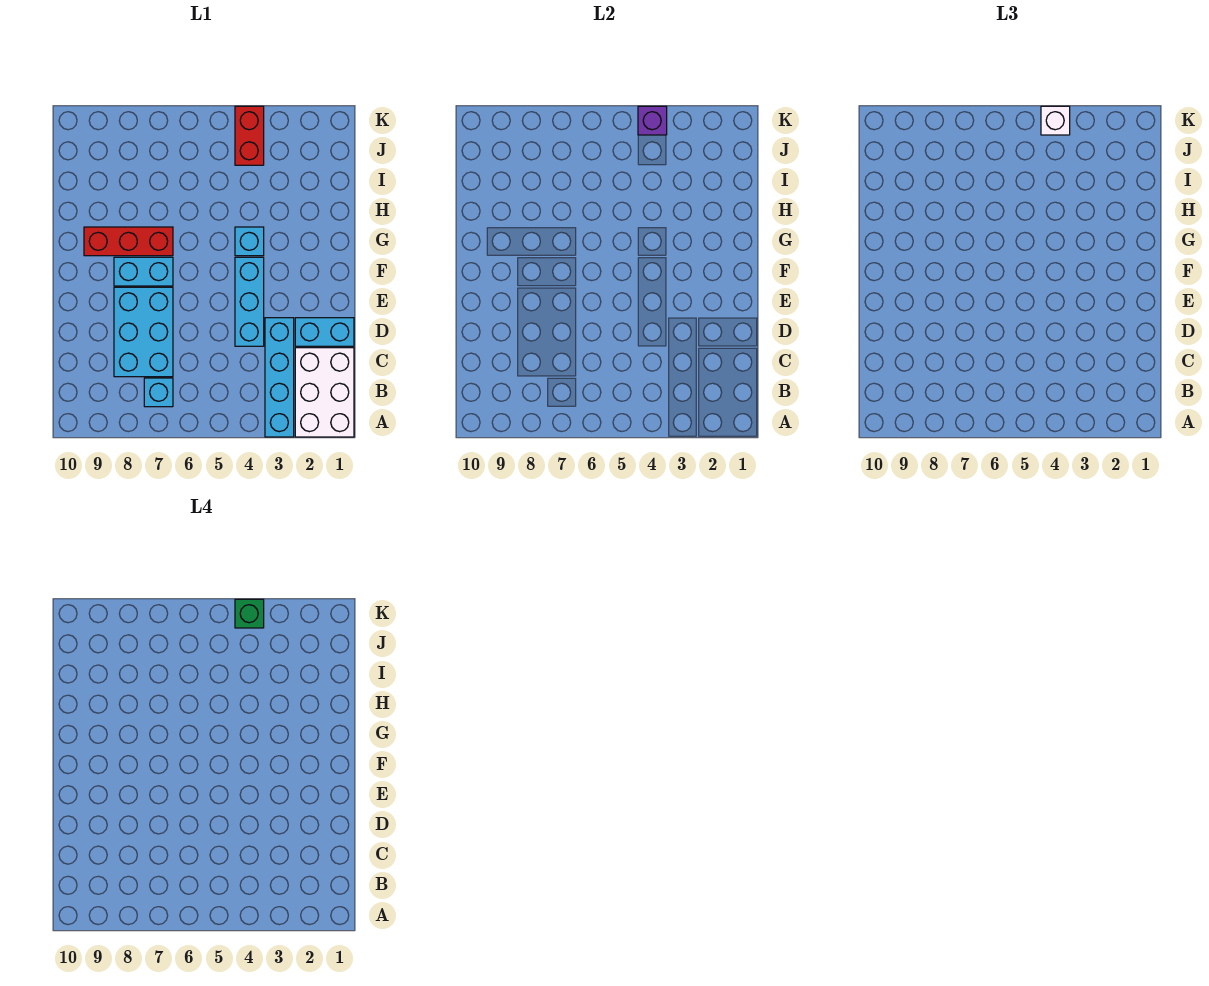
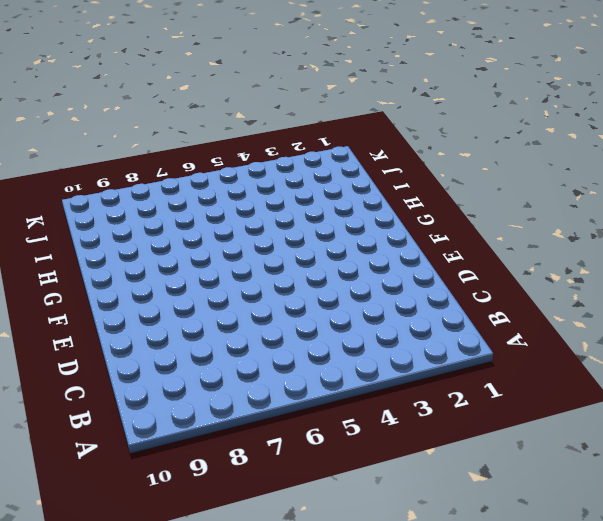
none -> white brick A1:C2 level 1
none -> cyan brick A3:D3 level 1
none -> cyan brick B7 level 1

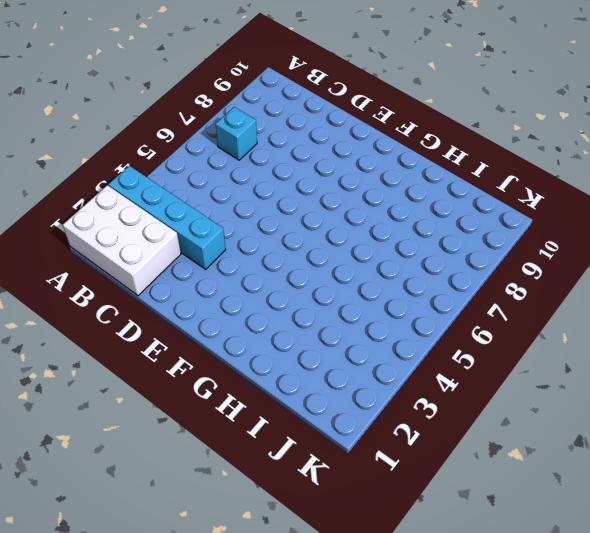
none -> cyan brick C7:E8 level 1
none -> cyan brick D1:D2 level 1
none -> cyan brick D4:F4 level 1

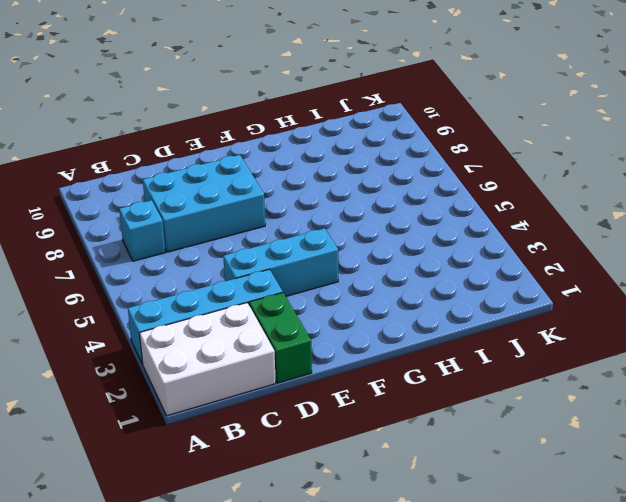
green brick D1:D2 level 1 -> cyan brick D1:D2 level 1
none -> cyan brick F7:F8 level 1
none -> cyan brick G4 level 1
none -> red brick G7:G9 level 1

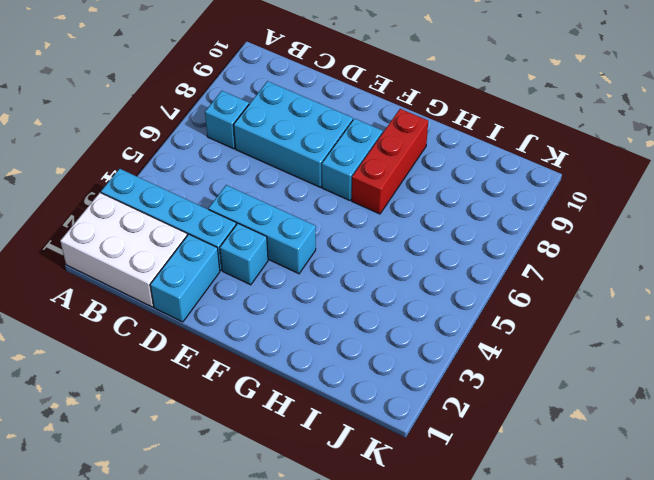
cyan brick E3 level 1 -> cyan brick G4 level 1
none -> red brick J4:K4 level 1
none -> purple brick K4 level 2
none -> white brick K4 level 3

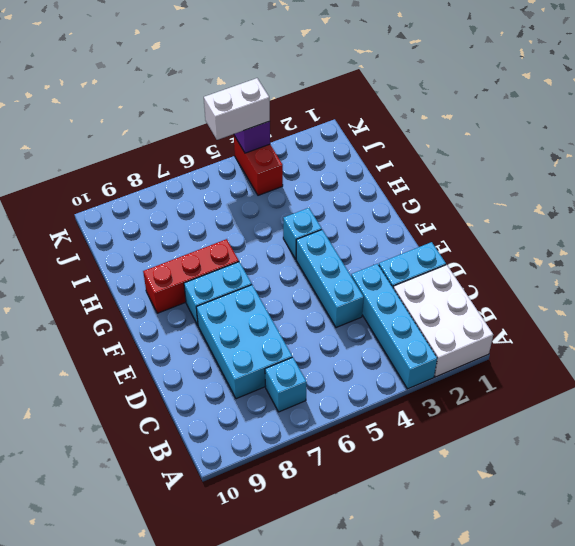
white brick K4:K5 level 3 -> white brick K4 level 3
none -> green brick K4 level 4

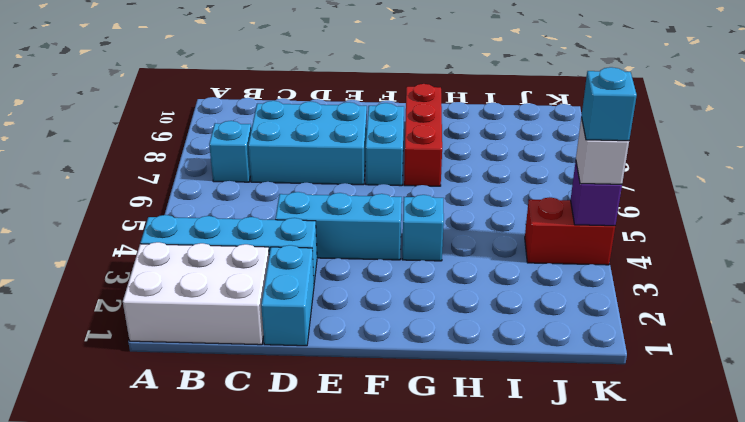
cyan brick K4 level 4 -> green brick K4 level 4

